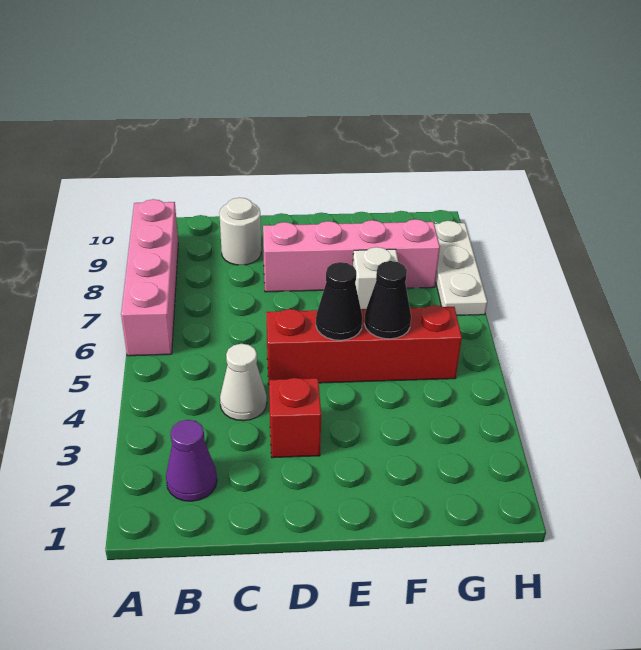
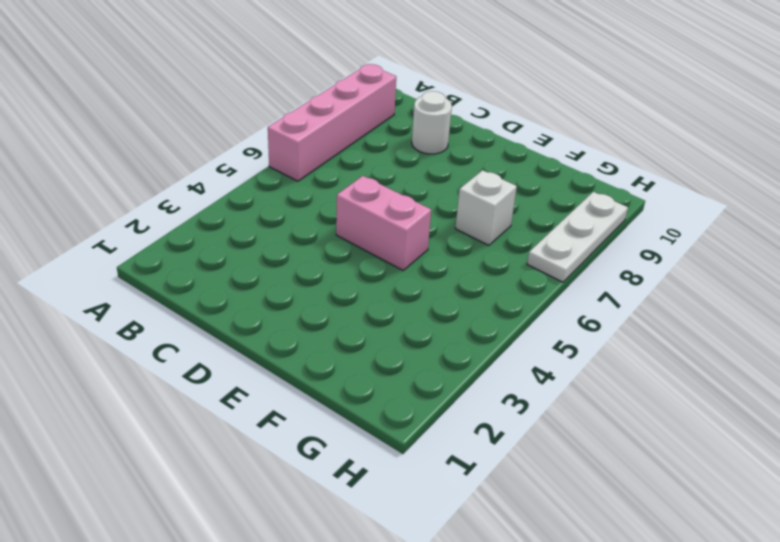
pink brick D5:E5 level 1 -> red brick D5:G5 level 1
none -> purple cone B2 level 1
none -> white cone C4 level 1

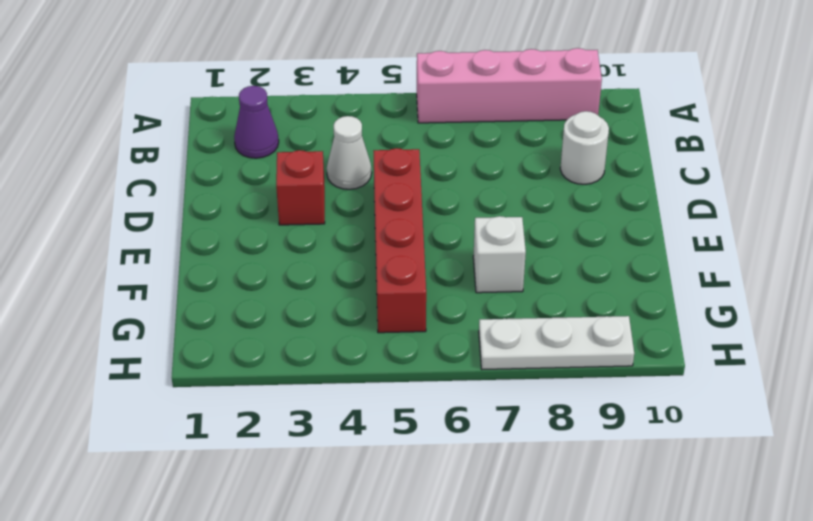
none -> pink brick D8:G8 level 1
none -> black cone E5 level 2

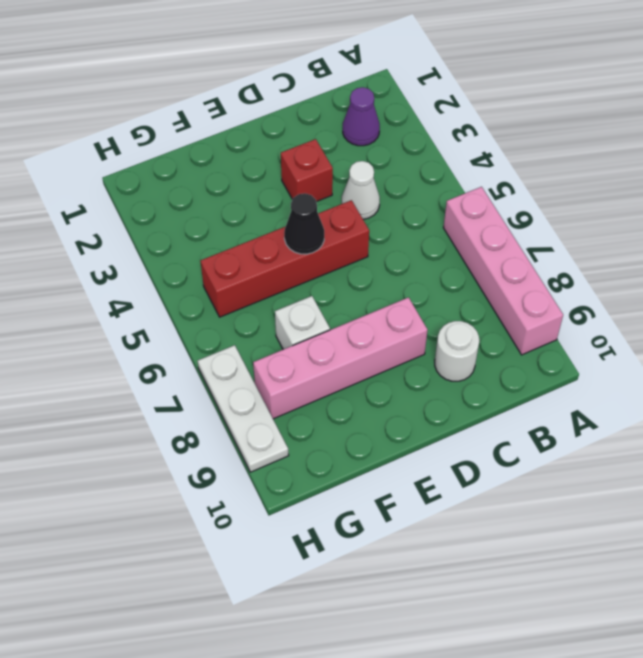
none -> black cone F5 level 2

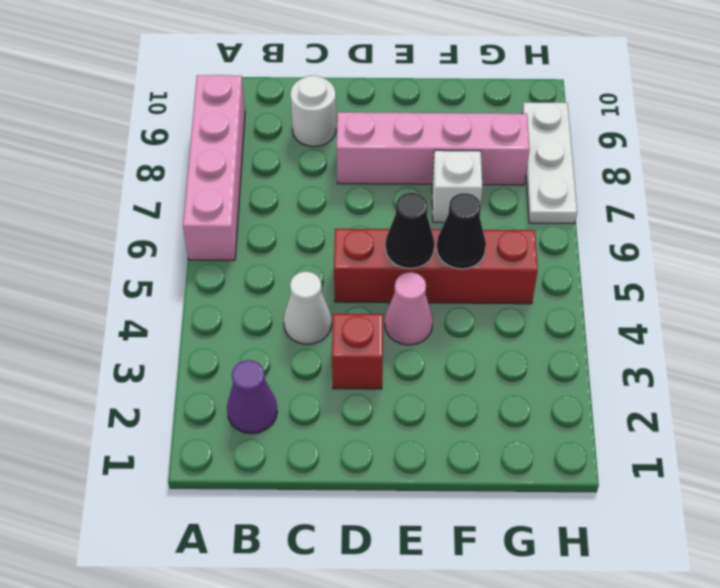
pink cone E4 level 1 -> none

